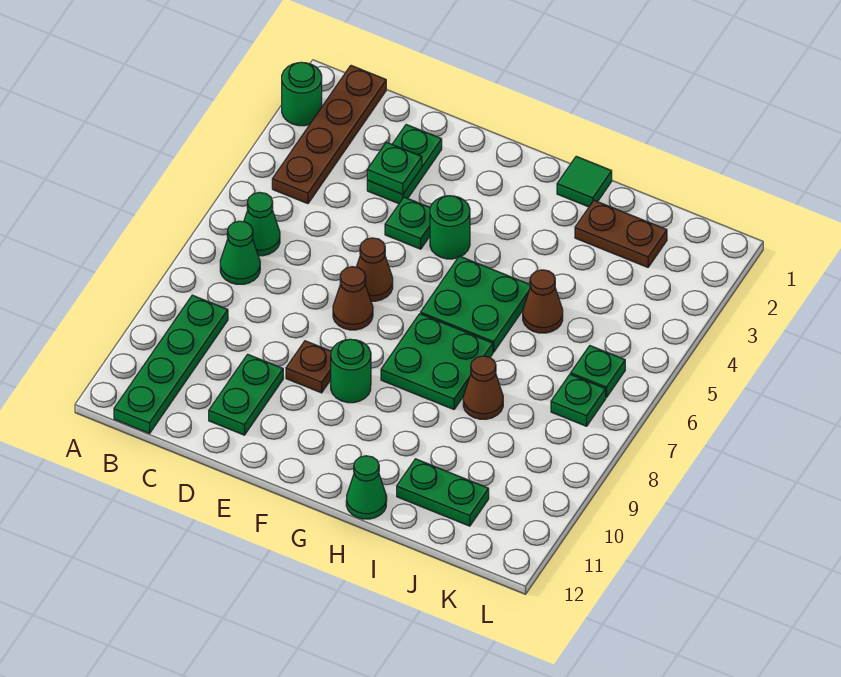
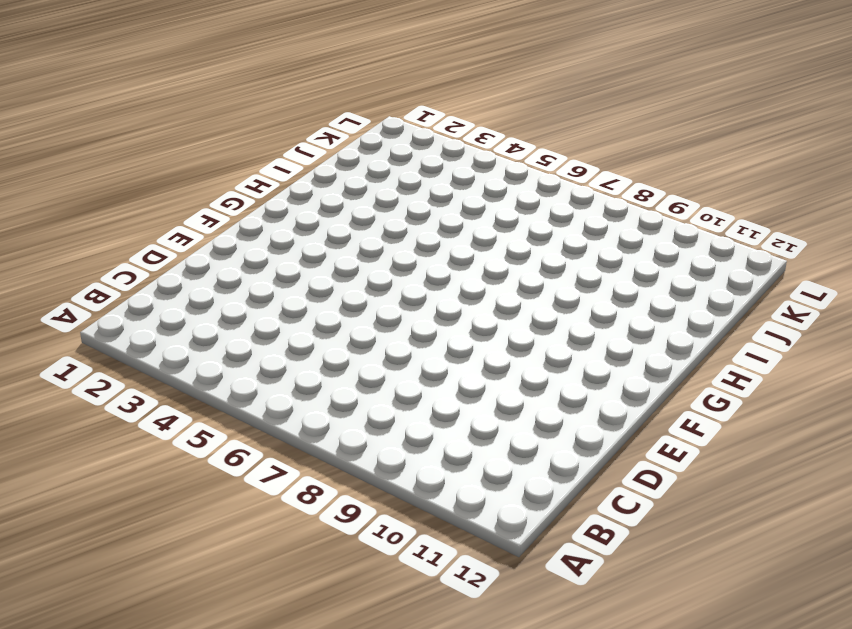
none -> green round brick A2 level 1
none -> brown plate B1:B4 level 1
none -> green cone B6 level 1

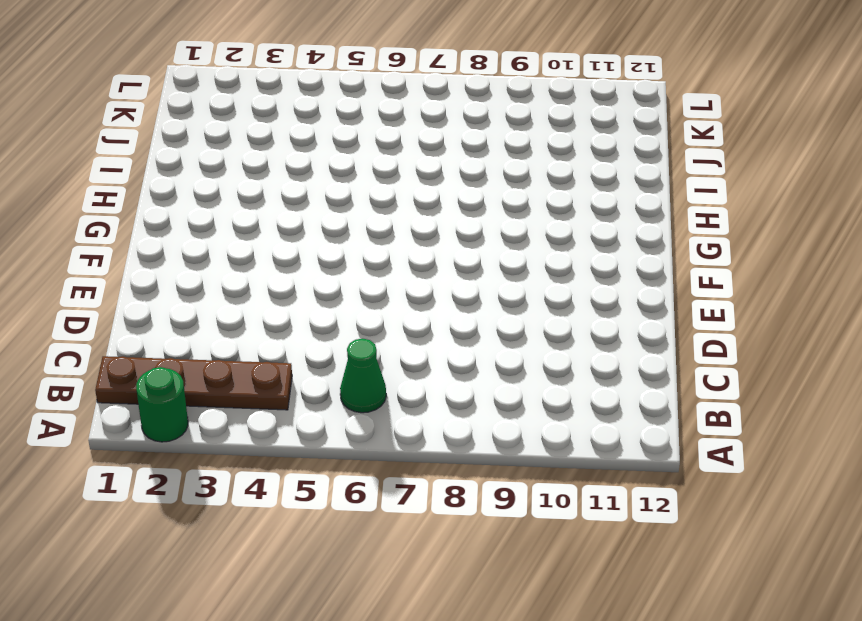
none -> green cone B7 level 1
none -> green plate B9:B12 level 1
none -> green plate D2:D3 level 1

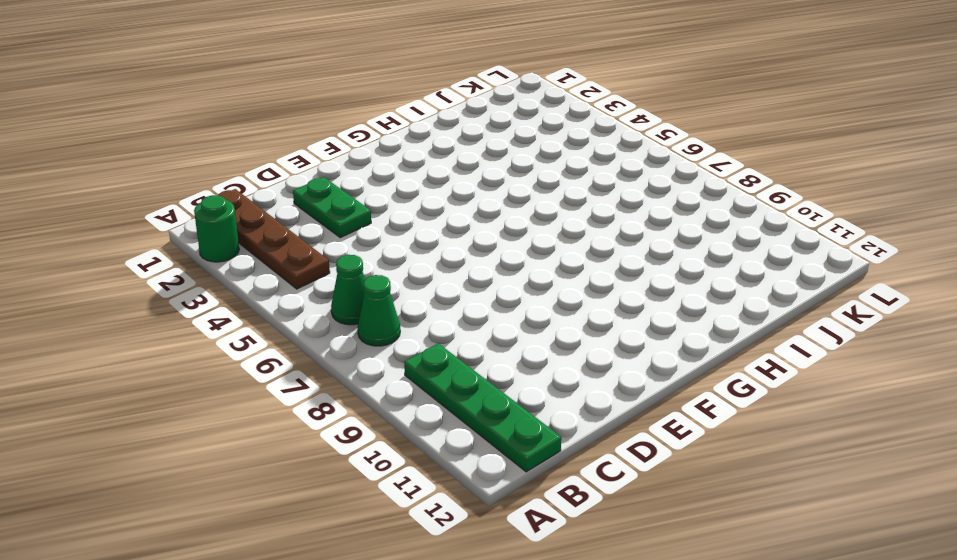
none -> green plate D10:D11 level 1
none -> green plate E4 level 1
none -> brown cone E6 level 1

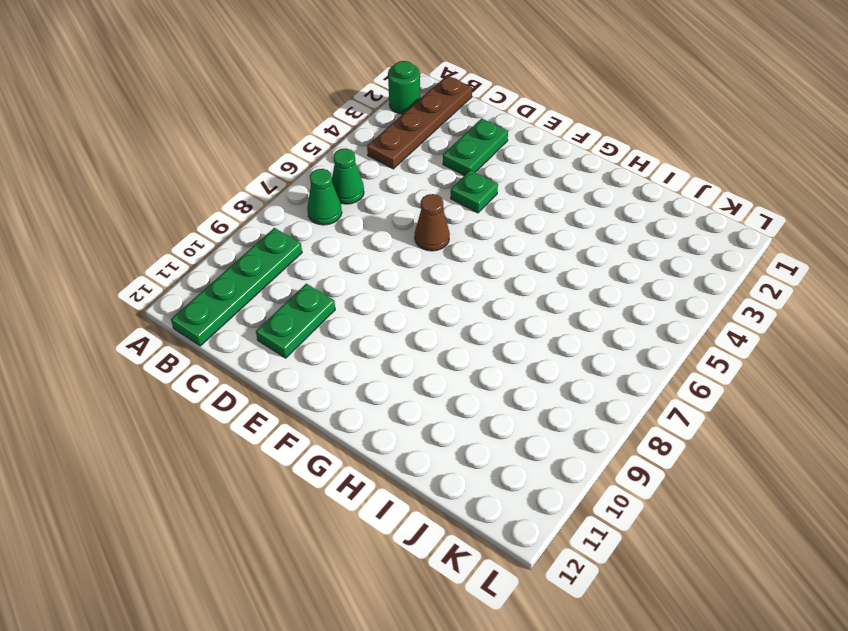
none -> brown cone E7 level 1
none -> brown plate E9 level 1
none -> green round brick F4 level 1

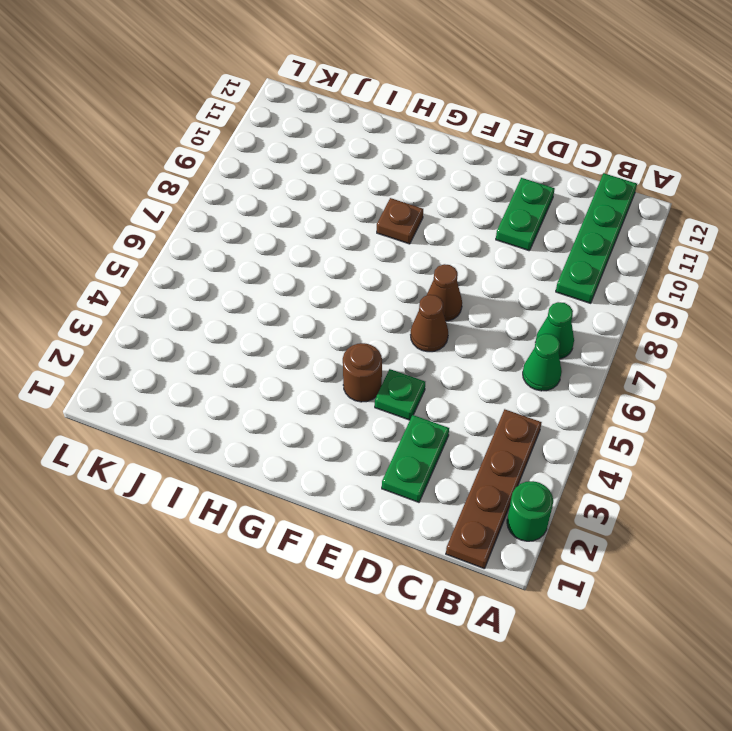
brown round brick F4 level 1 -> green round brick F4 level 1
brown plate G9 level 1 -> brown plate E9 level 1
none -> green round brick F9 level 1
none -> green plate G5:H6 level 1
none -> green plate G7:H8 level 1

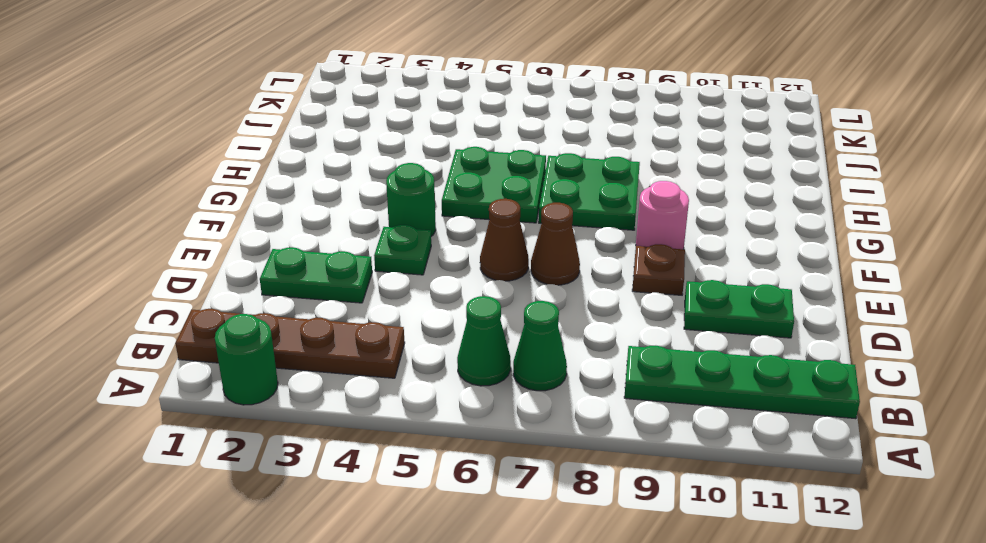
pink round brick F9 level 1 -> green round brick F9 level 1
none -> green tile H1 level 1
none -> green cone H12 level 1
none -> brown plate I2:J2 level 1

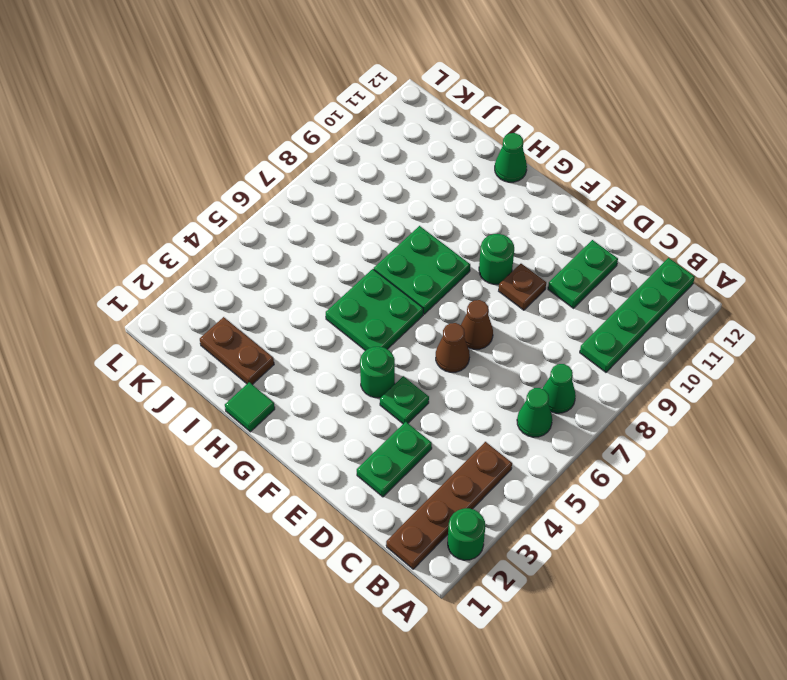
none -> brown cone I5 level 1
none -> brown cone I8 level 1
none -> green plate I11:J11 level 1

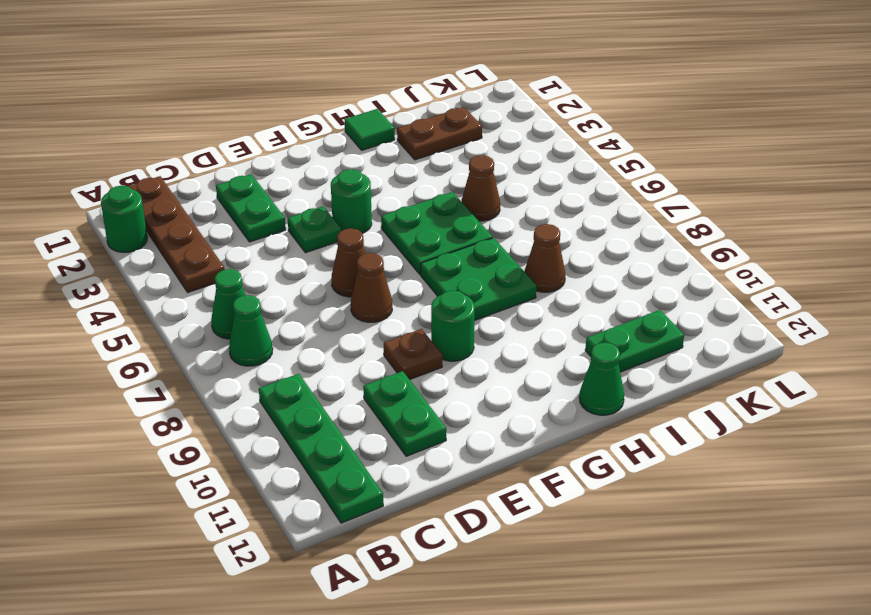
none -> green plate K6 level 1
none -> green plate K7 level 1
none -> green plate D3 level 2

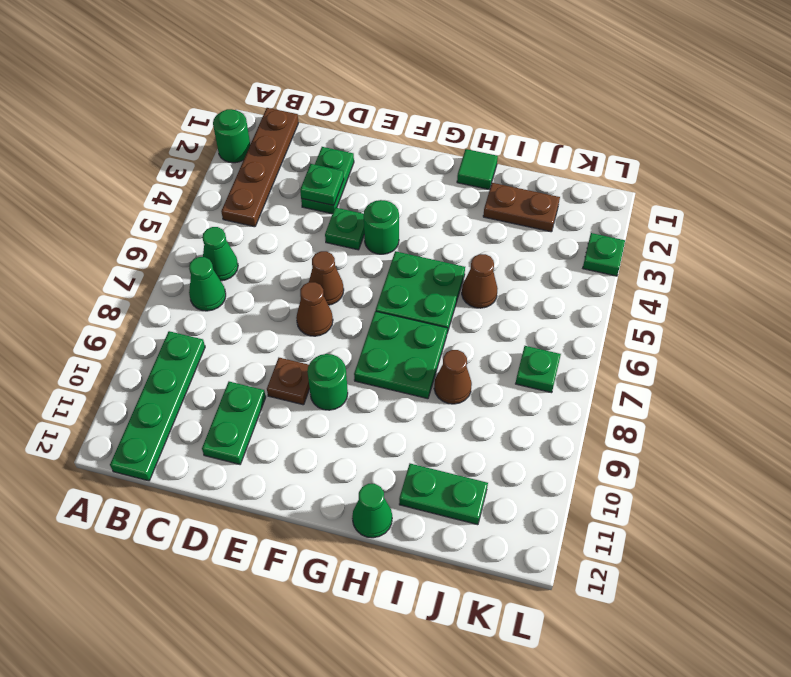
green plate L3 level 1 -> green plate K6 level 1

